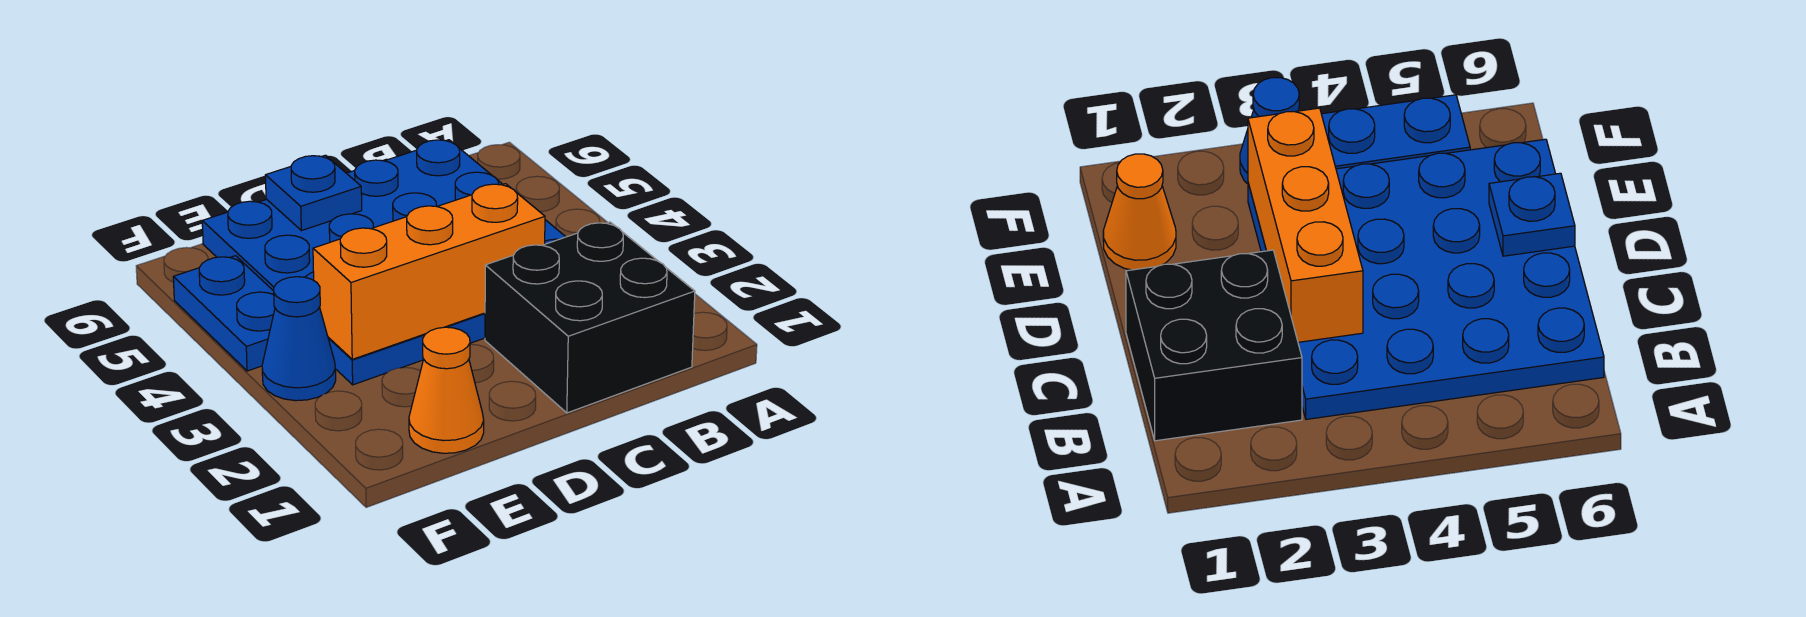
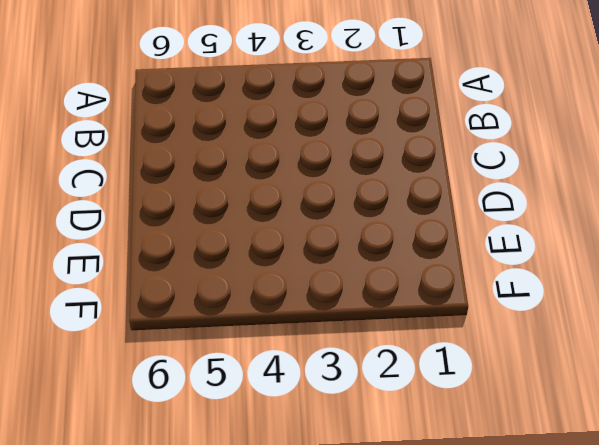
none -> black brick B1:C2 level 1
none -> blue plate B3:E6 level 1

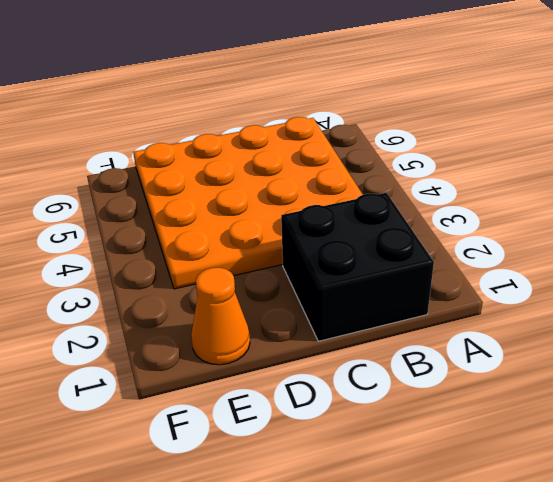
orange plate B3:E6 level 1 -> blue plate B3:E6 level 1
none -> blue cone F3 level 1
none -> blue plate F4:F5 level 1

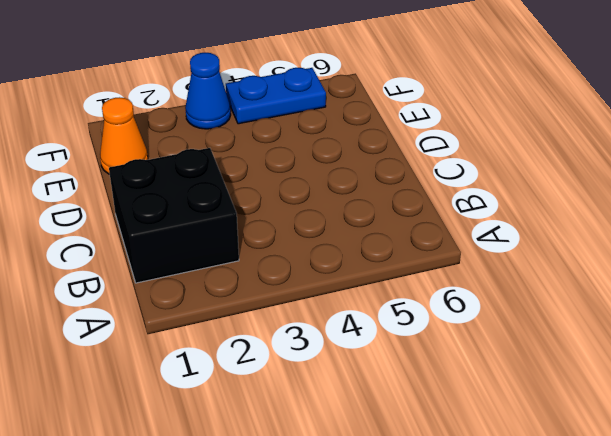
none -> blue plate B3:E6 level 1
none -> orange brick C3:E3 level 2

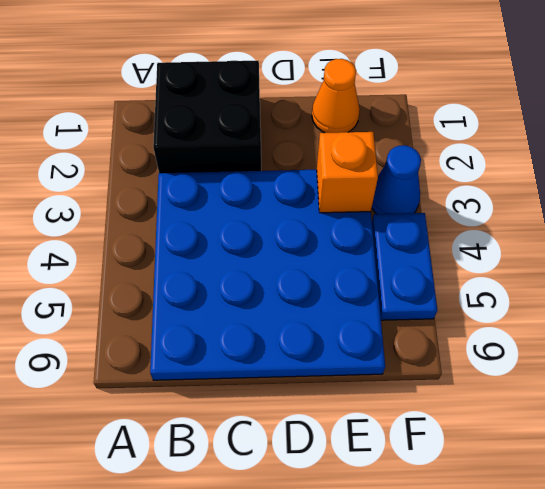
orange brick E3 level 2 -> orange brick C3:E3 level 2
none -> blue plate D6 level 2

